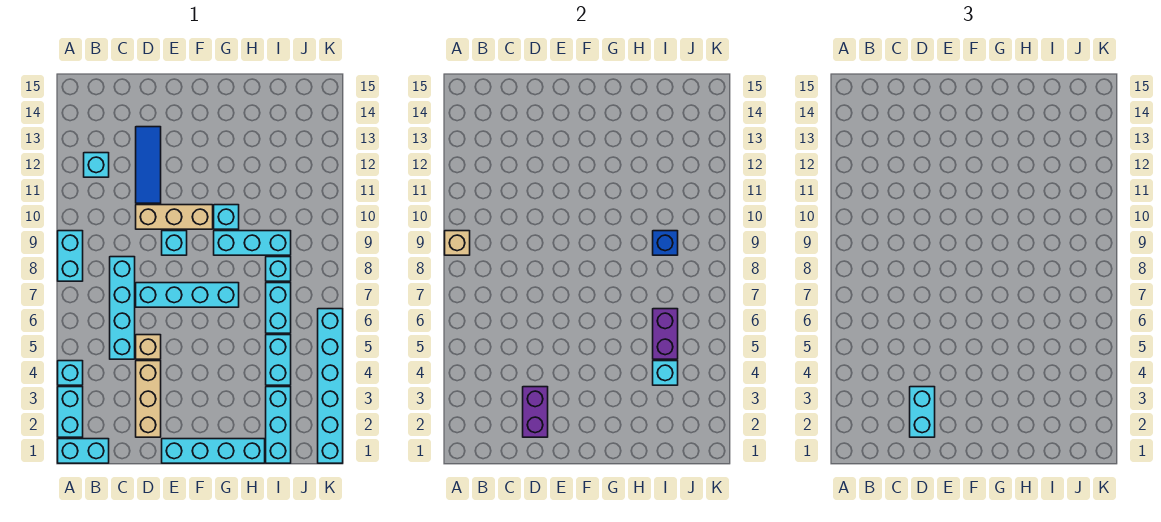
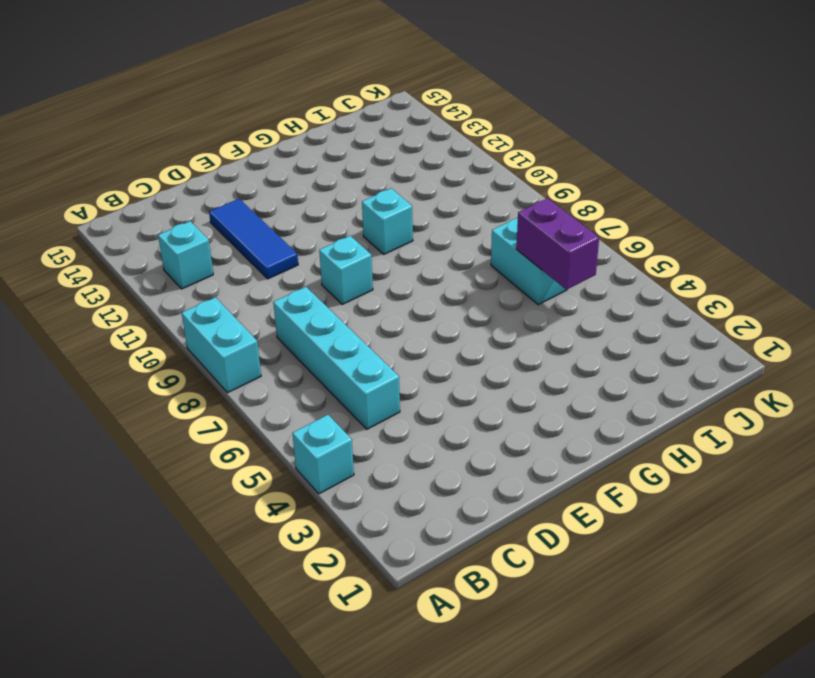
none -> cyan brick A1:B1 level 1
none -> cyan brick A2:A3 level 1
none -> tan brick D2:D4 level 1

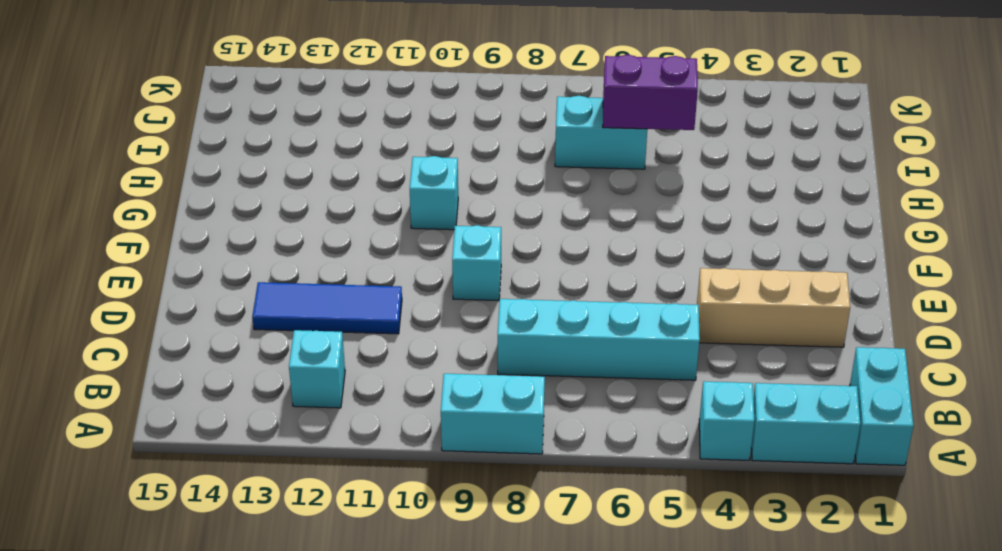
none -> tan brick D5 level 1
none -> cyan brick D7:G7 level 1
none -> tan brick D10:F10 level 1

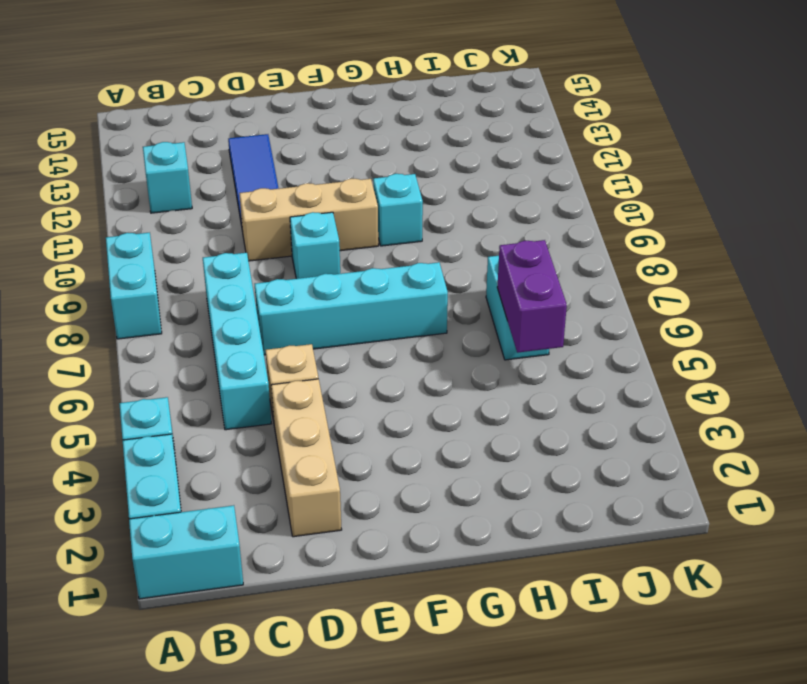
none -> cyan brick E1:H1 level 1
none -> cyan brick G9:I9 level 1
none -> cyan brick I1:I3 level 1

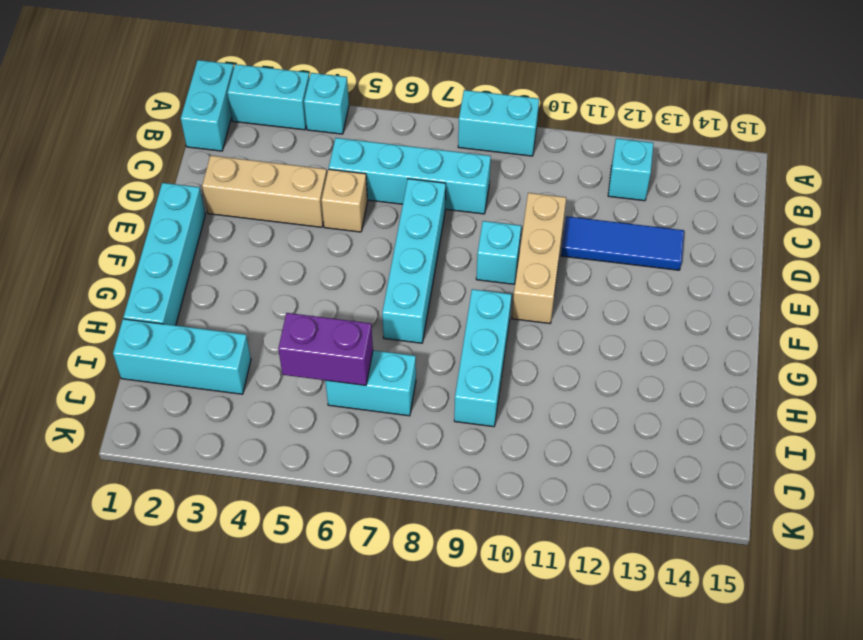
none -> cyan brick G10 level 1
none -> cyan brick I4:I5 level 1
none -> cyan brick I8 level 1

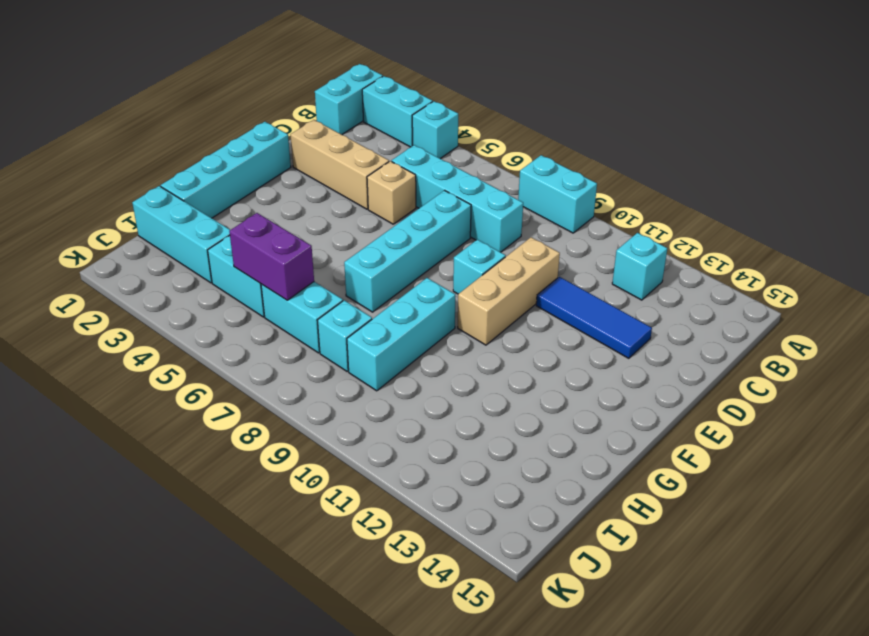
none -> cyan brick G10 level 1
none -> cyan brick K1:K6 level 1
none -> tan brick A9 level 2

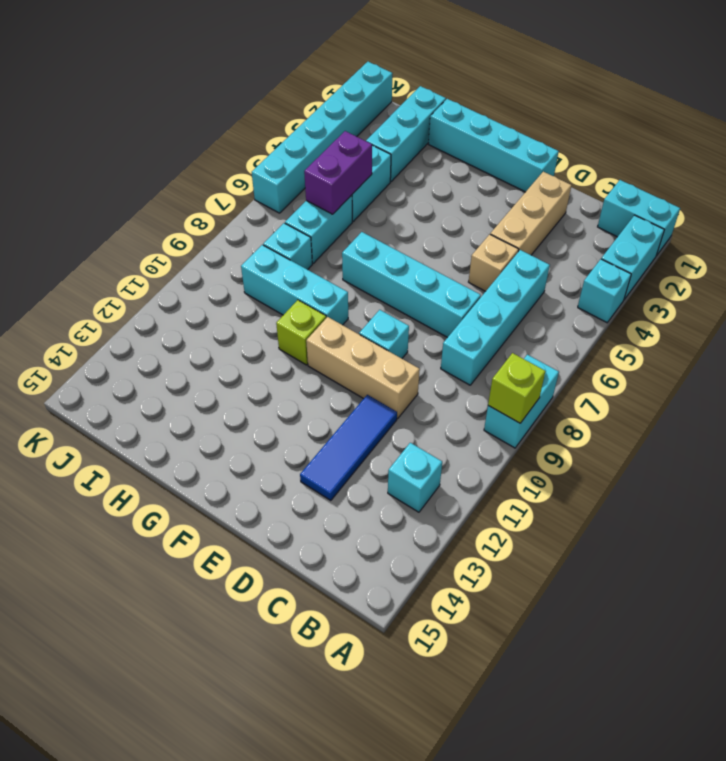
lime brick A9 level 2 -> tan brick A9 level 2
lime brick G10 level 1 -> cyan brick G10 level 1
none -> purple brick D2:D3 level 2
none -> cyan brick I4 level 2
none -> blue brick I9 level 2

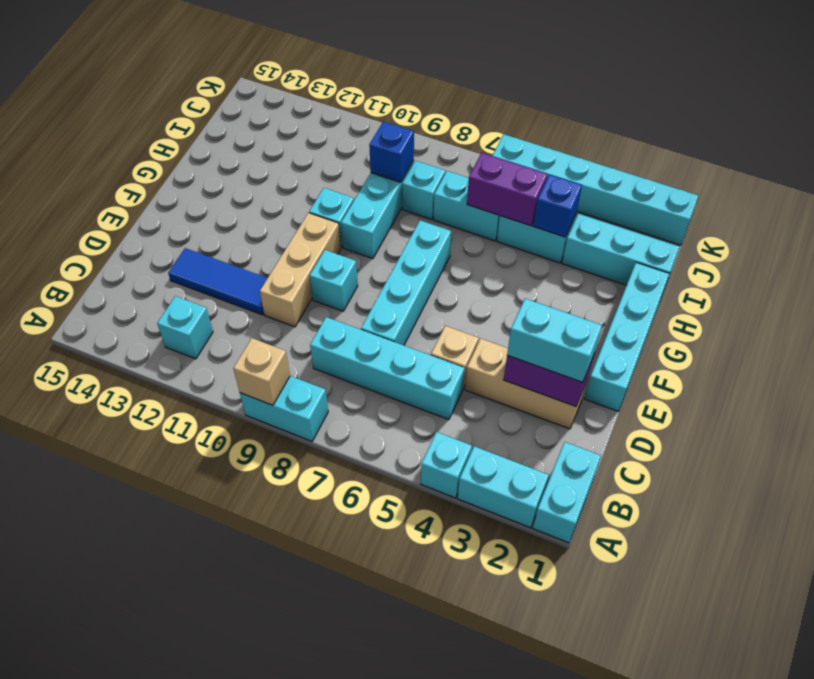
blue brick I4 level 2 -> cyan brick I4 level 2

